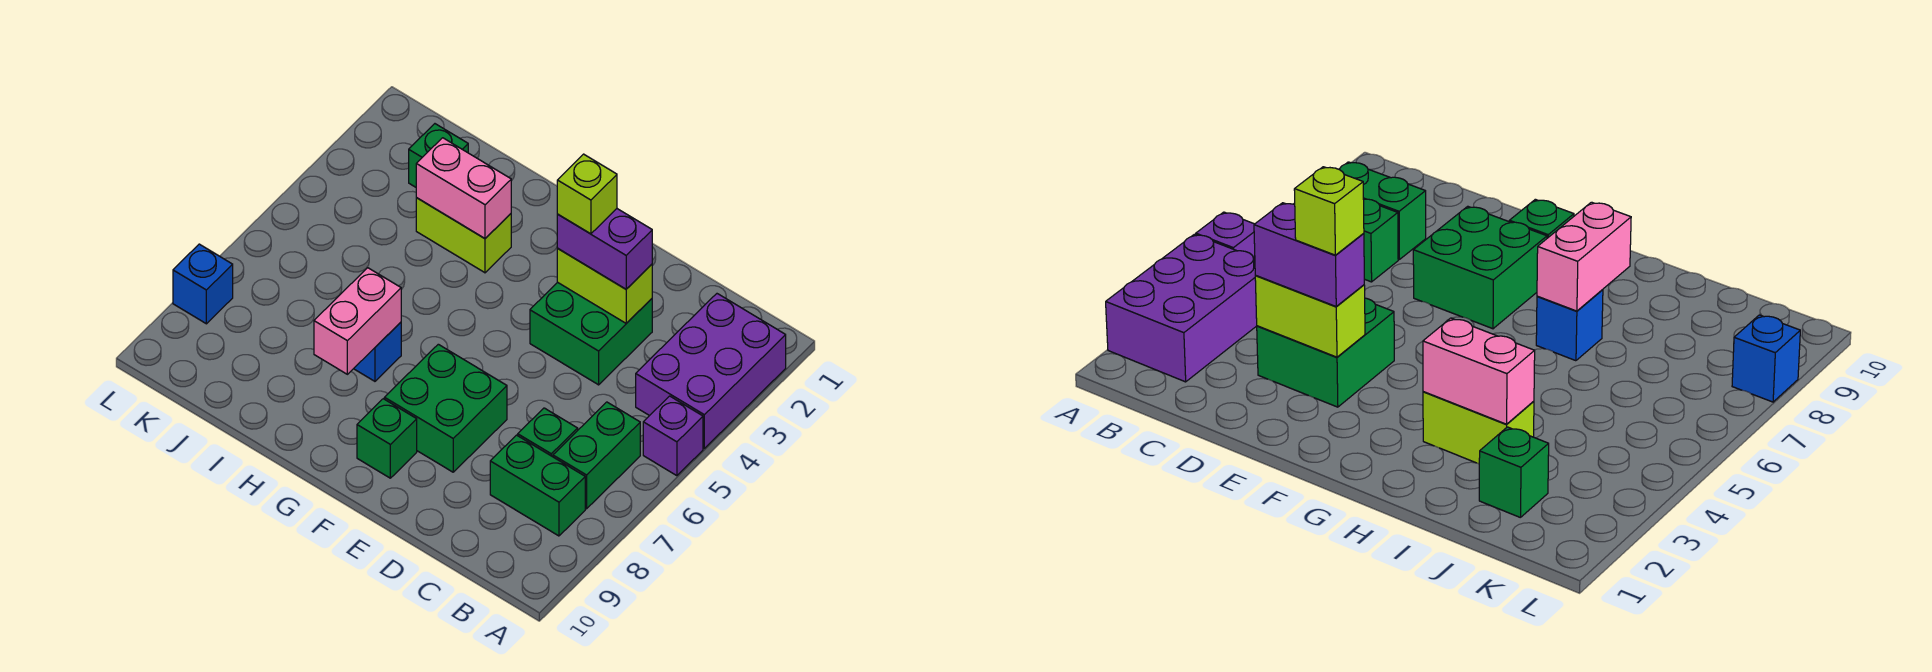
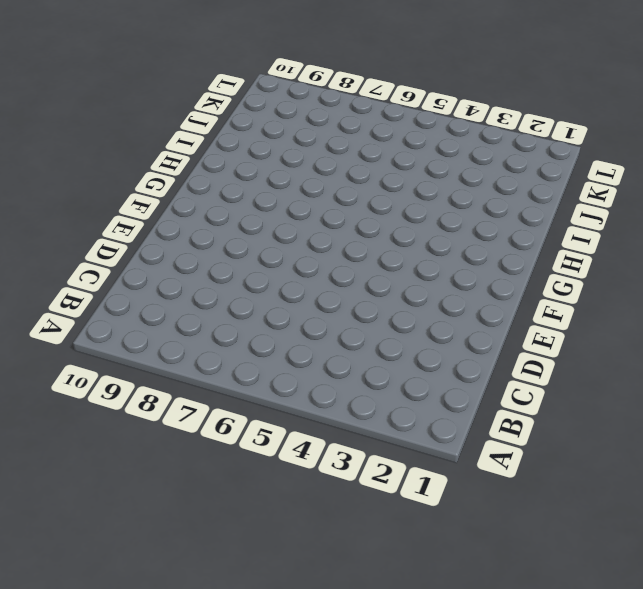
none -> purple brick A2:B4 level 1
none -> purple brick A5 level 1
none -> green brick B6:B7 level 1

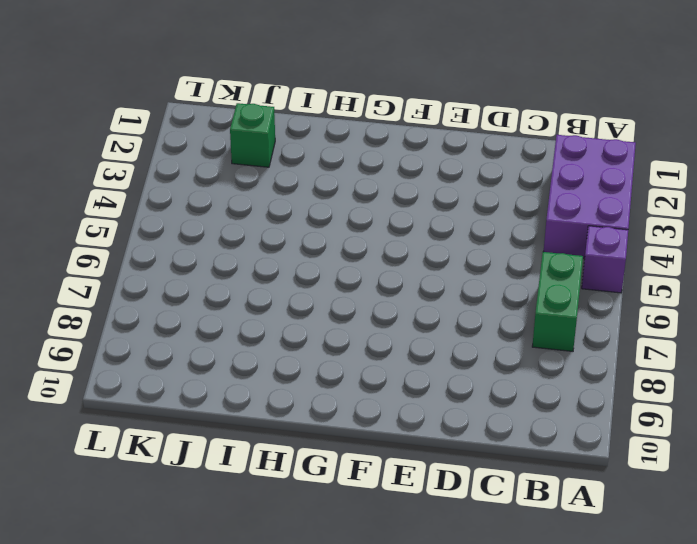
none -> green brick B8:C8 level 1
none -> green brick C7 level 1
none -> green brick D3:E4 level 1

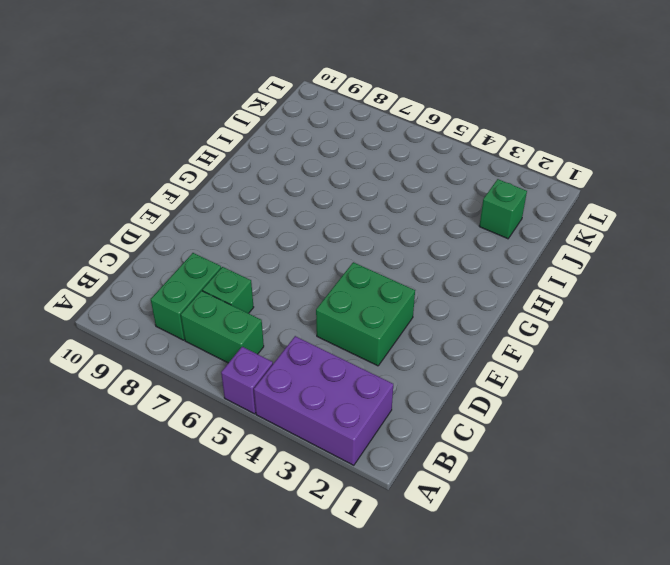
none -> green brick E7:F8 level 1
none -> green brick F9 level 1
none -> lime brick H3:I3 level 1

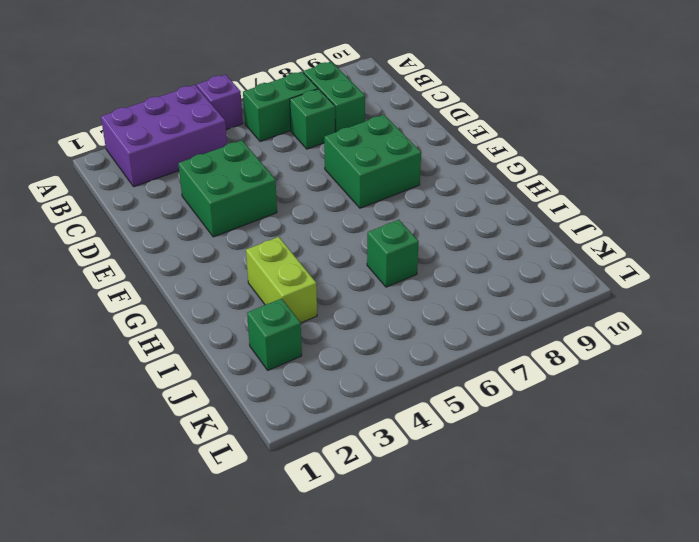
green brick I6 level 1 -> green brick F9 level 1
none -> blue brick H7 level 1
none -> blue brick L8 level 1
none -> lime brick D3:E3 level 2

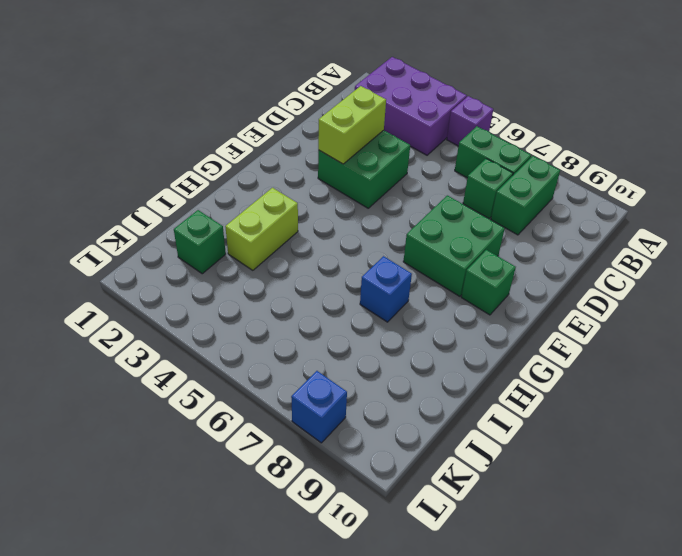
none -> pink brick H3:I3 level 2
none -> pink brick H7:H8 level 2
none -> purple brick D3:E3 level 3

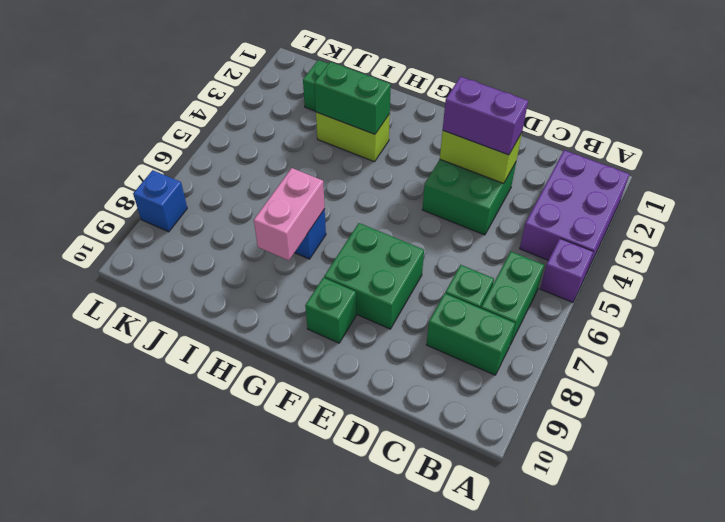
green brick H3:I3 level 2 -> pink brick H3:I3 level 2
none -> lime brick E3 level 4

